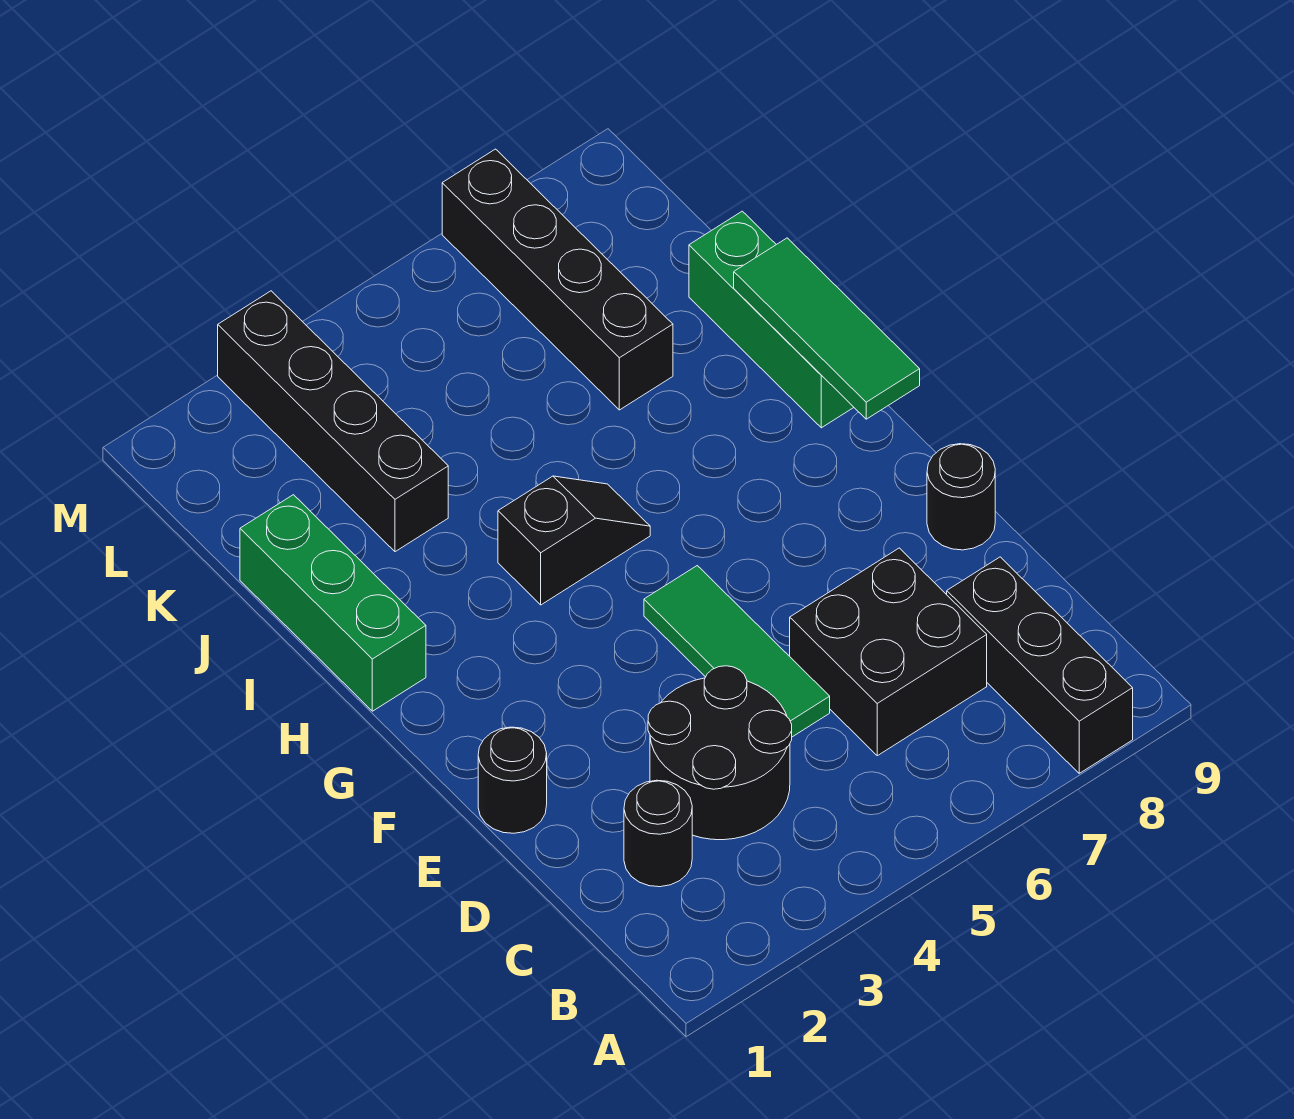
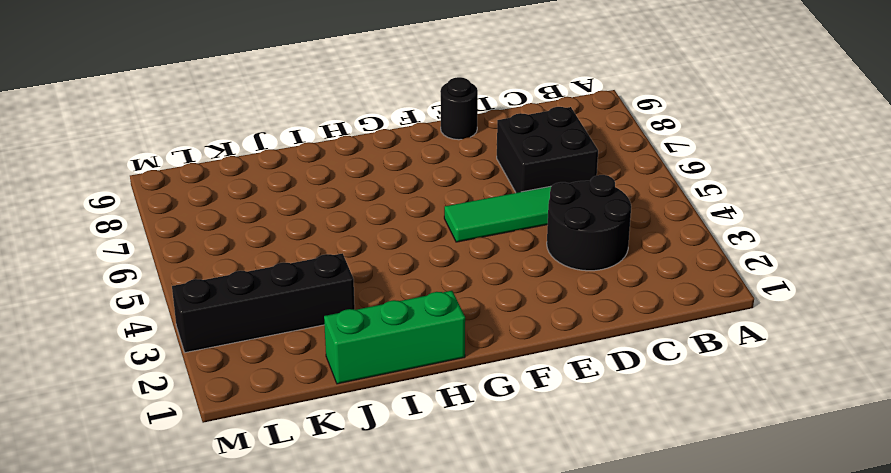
none -> black brick A8:C8 level 1
none -> black round brick C2 level 1
none -> black round brick E1 level 1

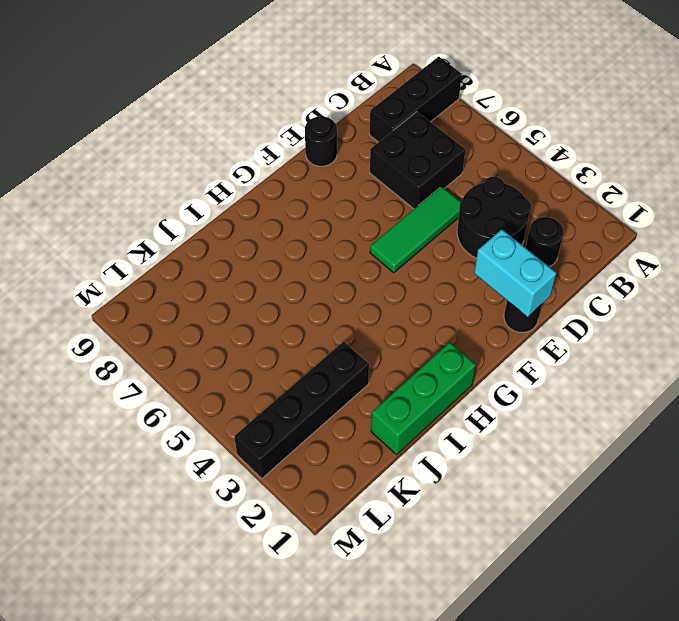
cyan brick E1:E2 level 2 -> none
none -> black slope H4:H5 level 1 top 4
none -> green brick H9:J9 level 1
none -> black brick J7:M7 level 1

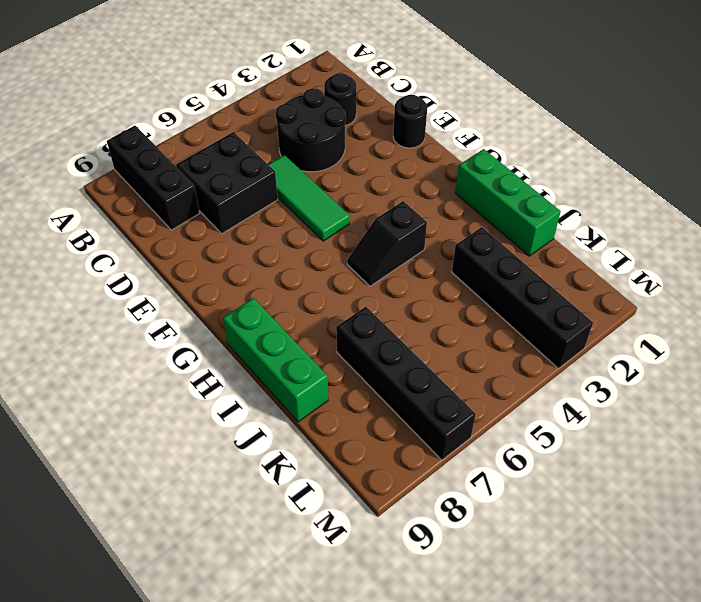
none -> black round brick E9 level 1
none -> green tile G9:I9 level 2

